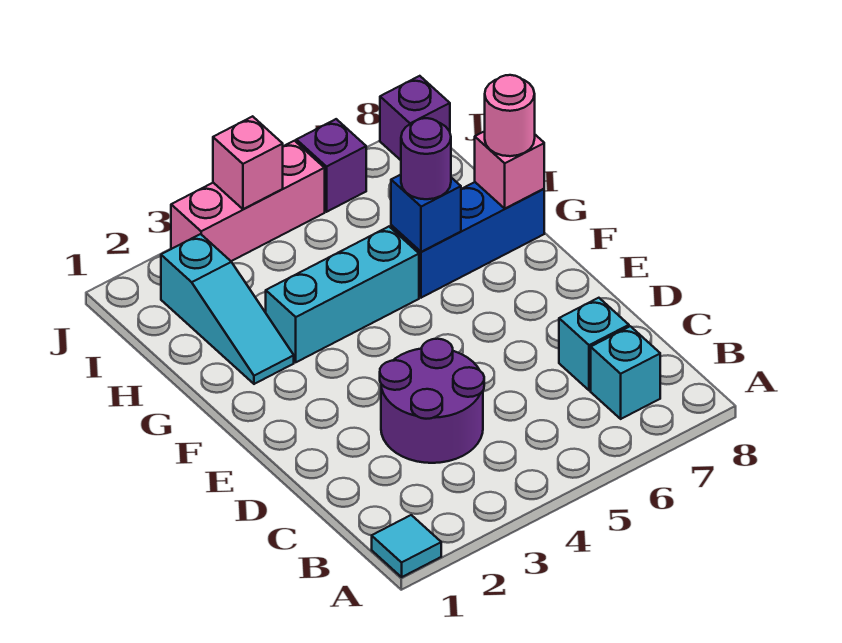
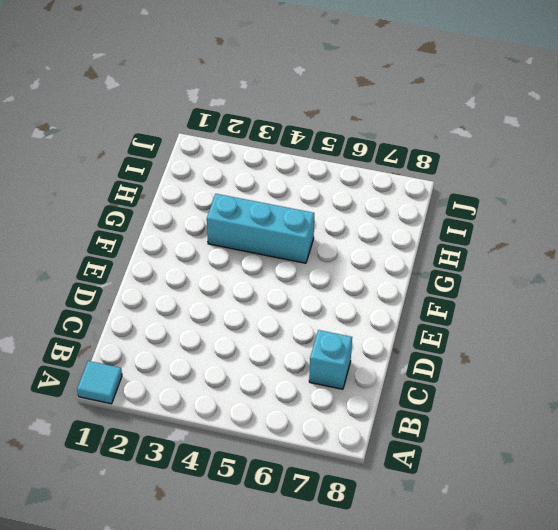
none -> cyan brick B7 level 1
none -> purple round brick C3:D4 level 1
none -> cyan slope G2:I2 level 1 top I

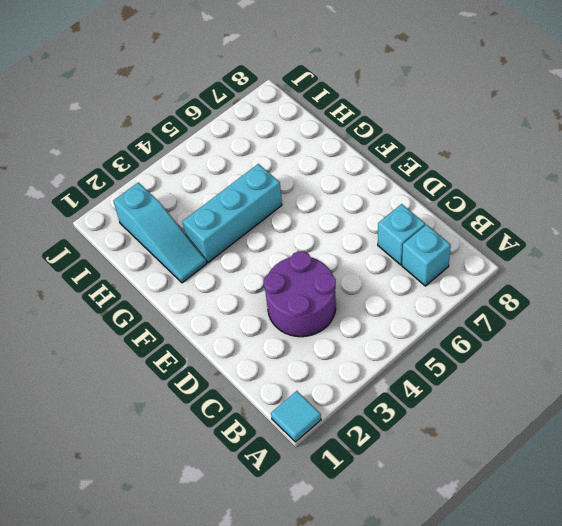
none -> blue brick G6:G8 level 1
none -> pink brick J3:J5 level 1
none -> purple brick J6 level 1

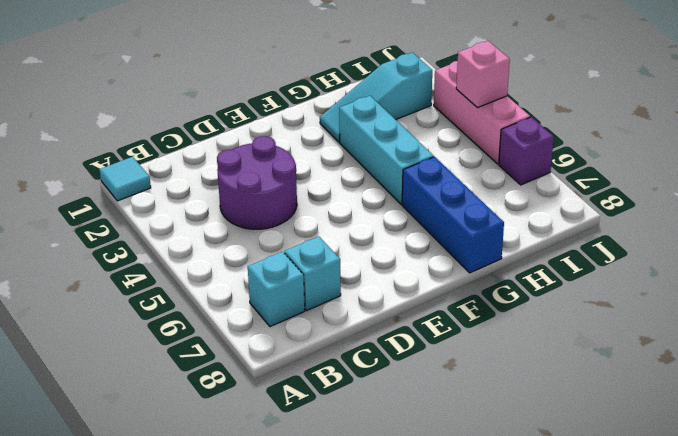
none -> purple brick J8 level 1
none -> blue brick G6 level 2
none -> pink brick G8 level 2

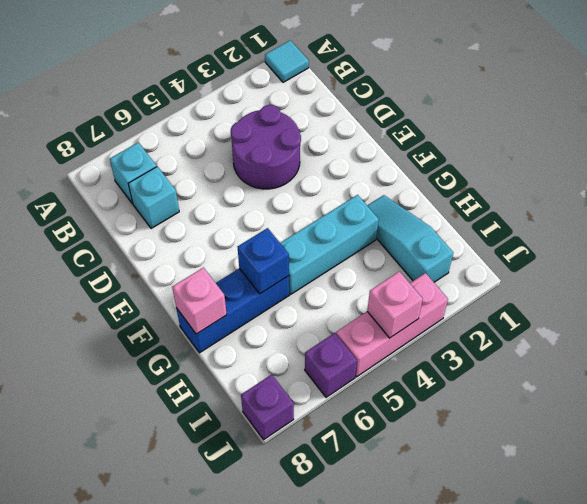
none -> purple round brick G6 level 3
none -> pink round brick G8 level 3

